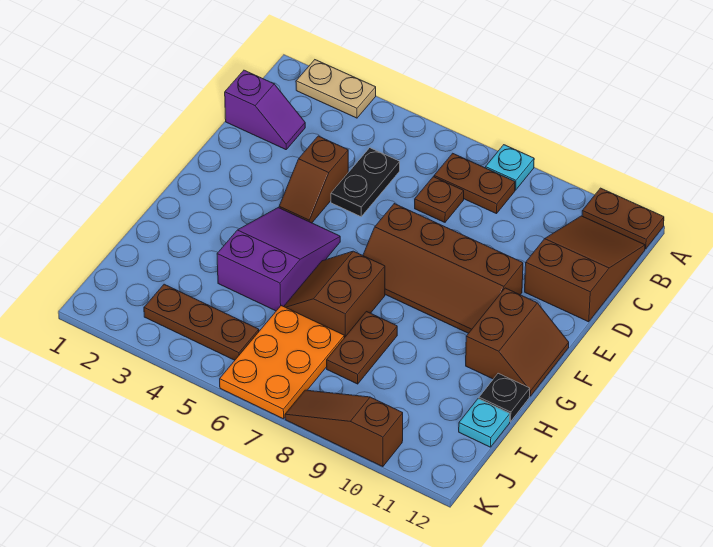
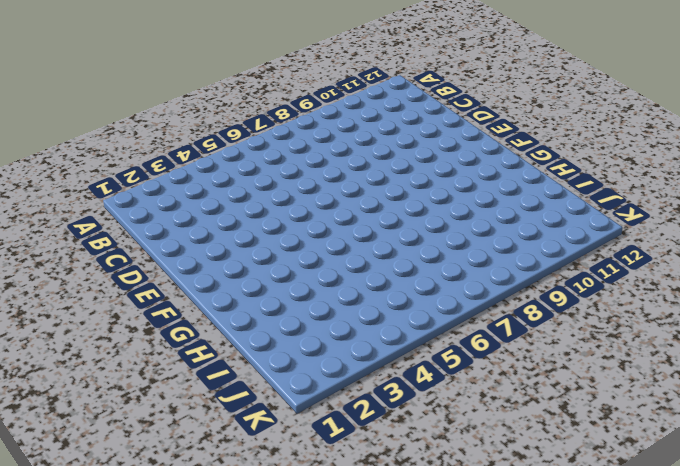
none -> tan plate A2:A3 level 1
none -> cyan plate A8 level 1
none -> brown plate A11:A12 level 1

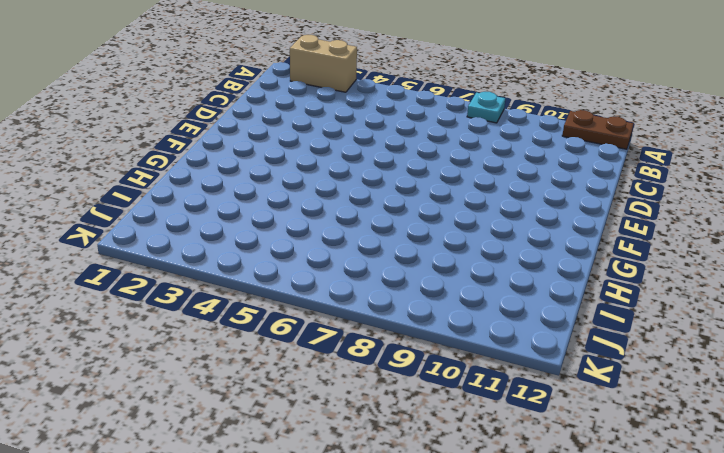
tan brick A2:A3 level 1 -> tan plate A2:A3 level 1
none -> brown plate B7:B8 level 1
none -> brown slope B11:D12 level 1 top D
none -> purple slope C1:C2 level 1 top 1

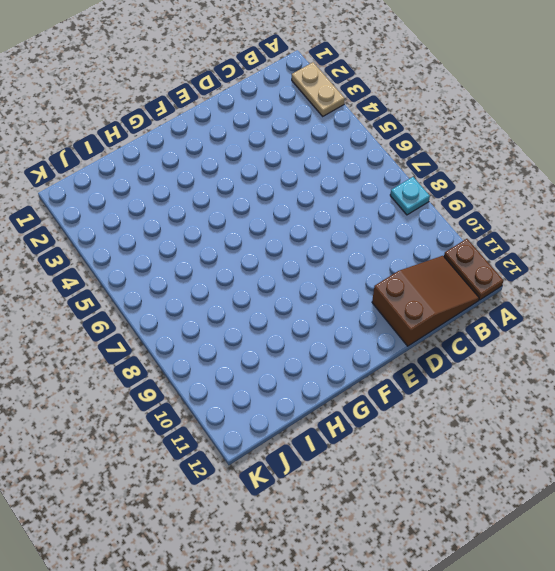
none -> brown plate B7:B8 level 1
none -> purple slope C1:C2 level 1 top 1
none -> black plate C5:D5 level 1

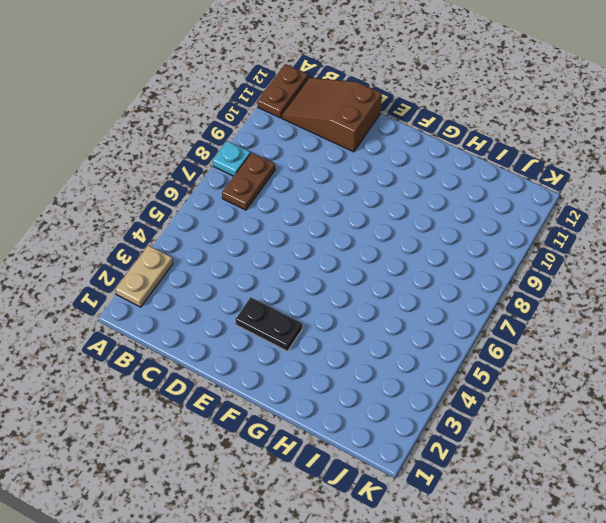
black plate E3:F3 level 1 -> black plate C5:D5 level 1
none -> purple slope C1:C2 level 1 top 1
none -> brown plate C7 level 1
none -> brown slope D4:E4 level 1 top D

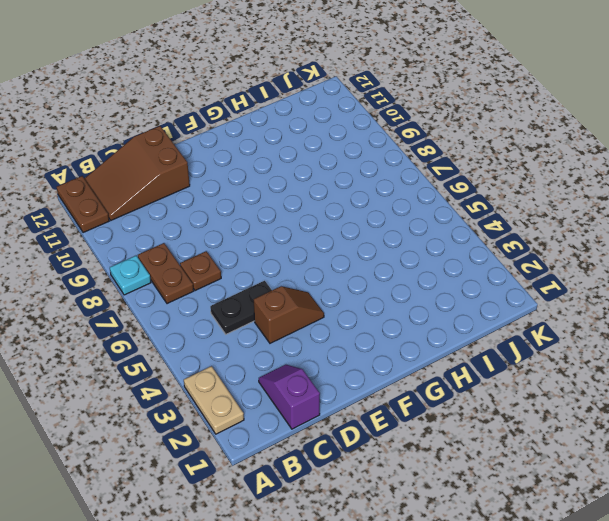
none -> brown slope E7:F10 level 1 top E
none -> purple slope F4:H5 level 1 top H
none -> brown slope F11:G12 level 1 top 11

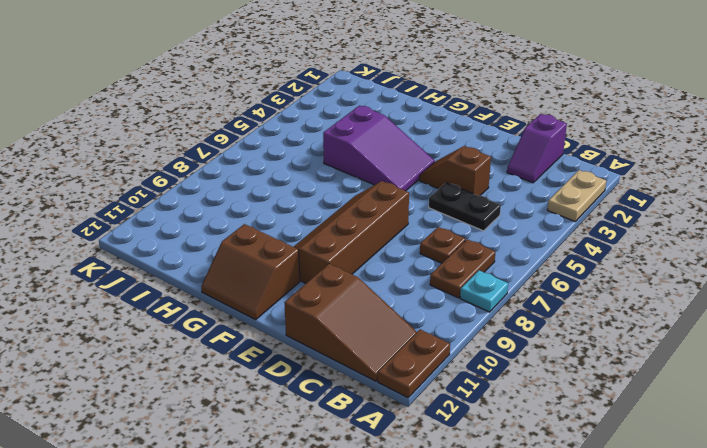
none -> brown slope G6:H7 level 1 top 7
none -> brown plate H8:I8 level 1
none -> black plate H12 level 1

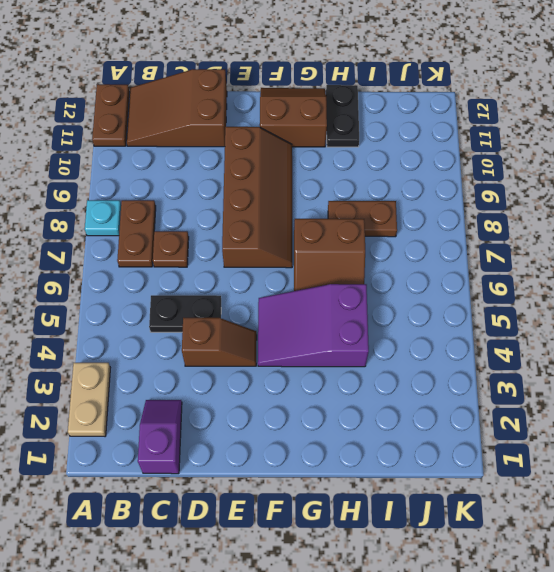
black plate H11:H12 level 1 -> black plate H12 level 1
none -> orange plate I6:K7 level 1
none -> cyan plate I12 level 1
none -> brown plate J3:J5 level 1

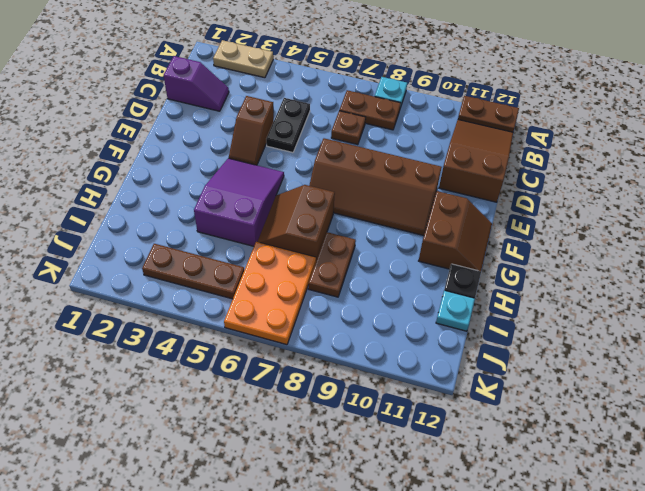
none -> brown slope K8:K10 level 1 top 10

